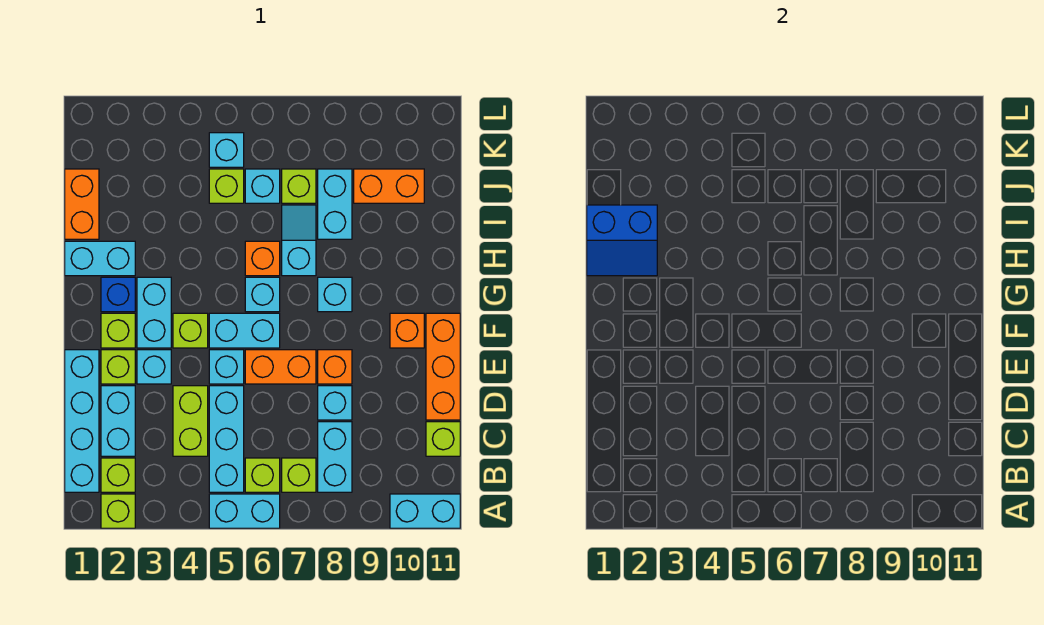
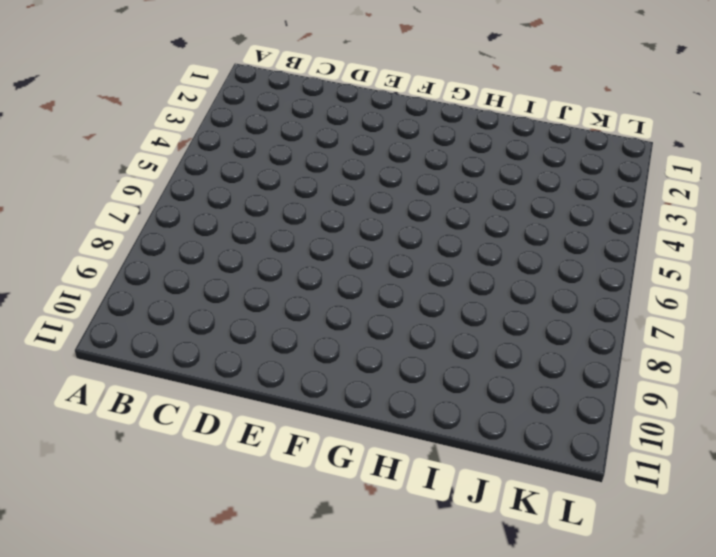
none -> lime brick A2 level 1
none -> cyan brick A5:A6 level 1
none -> cyan brick A10:A11 level 1
none -> cyan brick B1:E1 level 1

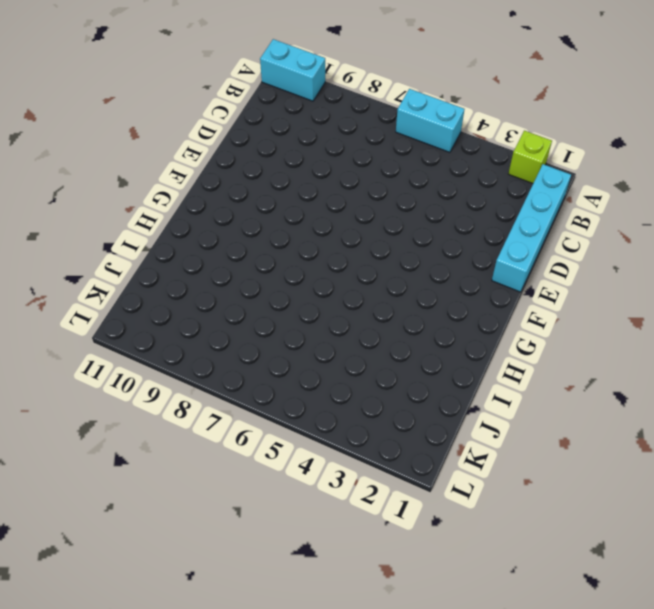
none -> lime brick B2 level 1
none -> cyan brick B5:D5 level 1
none -> lime brick B6 level 1
none -> lime brick B7 level 1

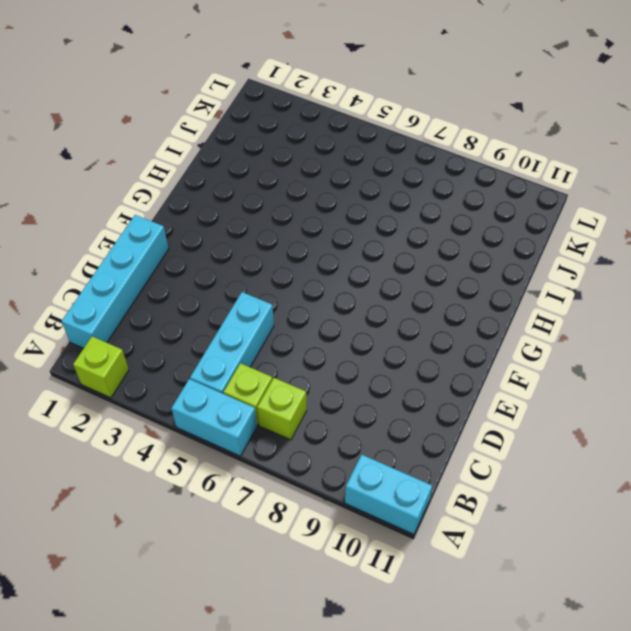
none -> lime brick B2 level 1
none -> cyan brick B8:C8 level 1
none -> cyan brick C2:D2 level 1
none -> lime brick C4:D4 level 1

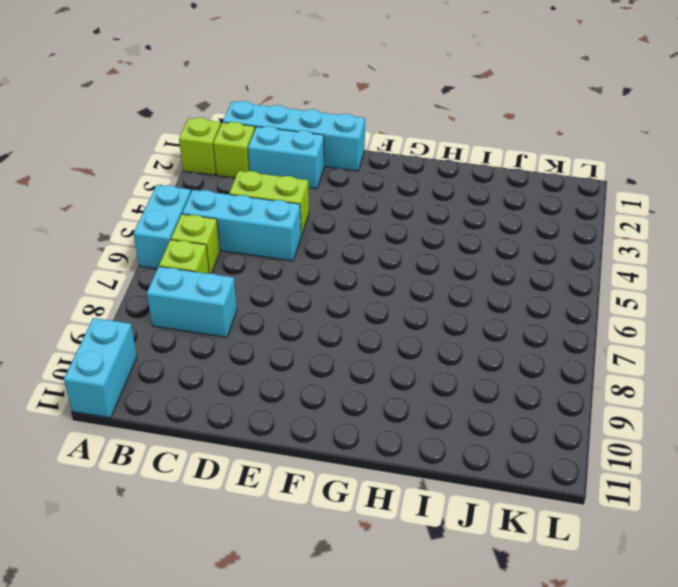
none -> lime brick C11 level 1
none -> cyan brick D8 level 1
none -> orange brick D11:F11 level 1
none -> lime brick E2 level 1

